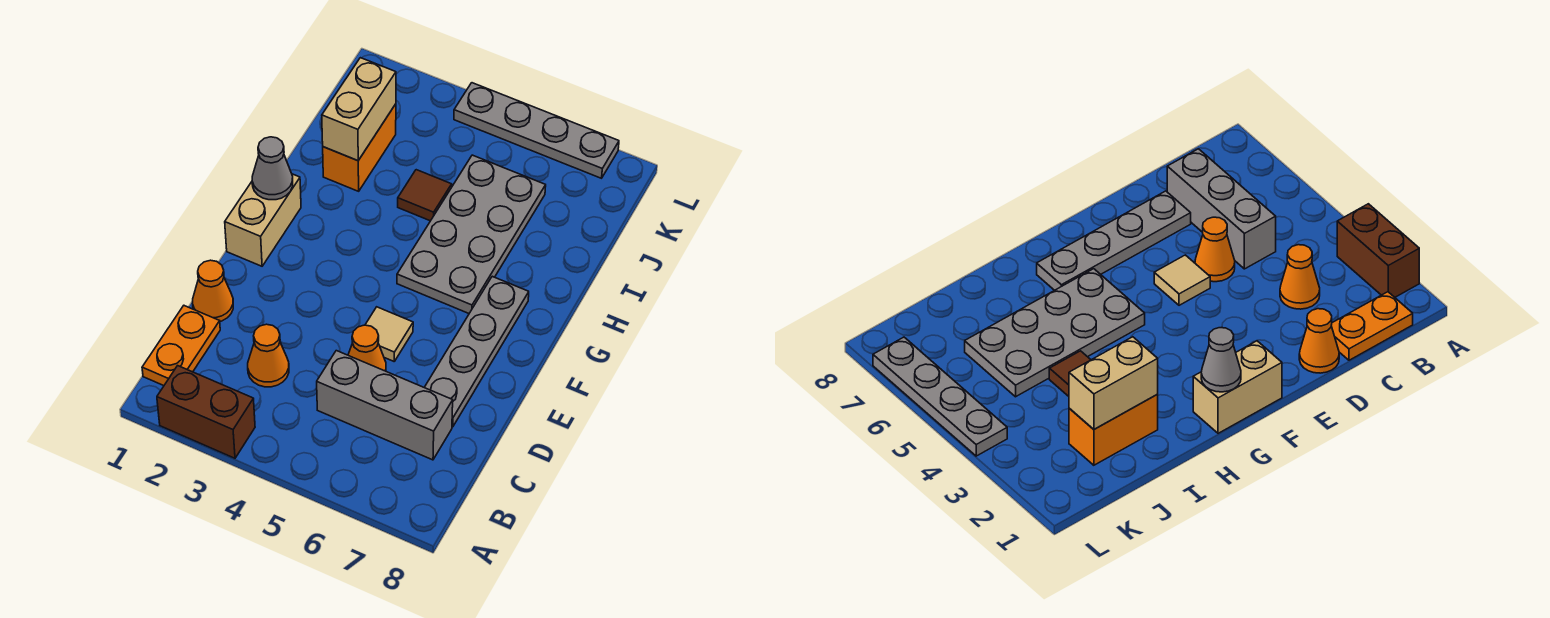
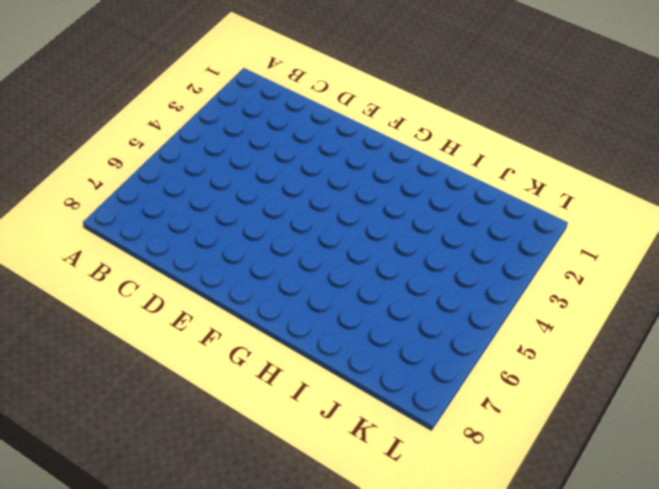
none -> brown brick A2:A3 level 1
none -> orange plate B1:C1 level 1
none -> orange cone C3 level 1

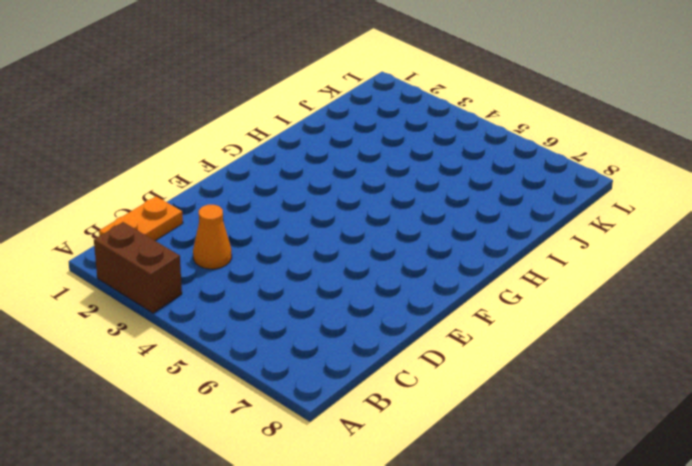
none -> grey brick C5:C7 level 1
none -> orange cone D1 level 1
none -> orange cone D5 level 1

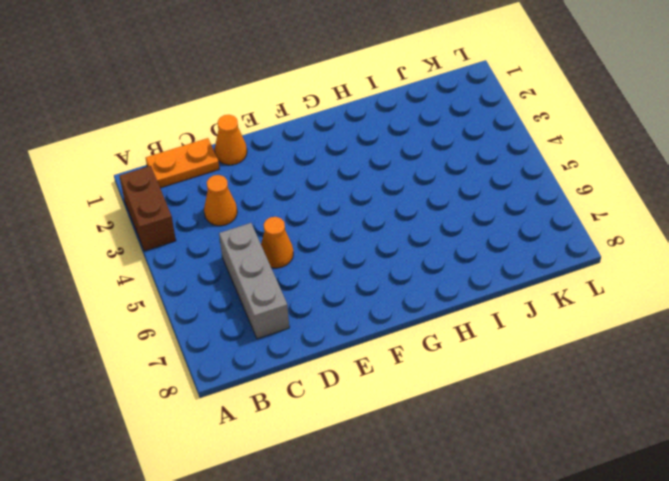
none -> grey plate D7:G7 level 1
none -> tan tile E5 level 1
none -> tan brick F1:G1 level 1

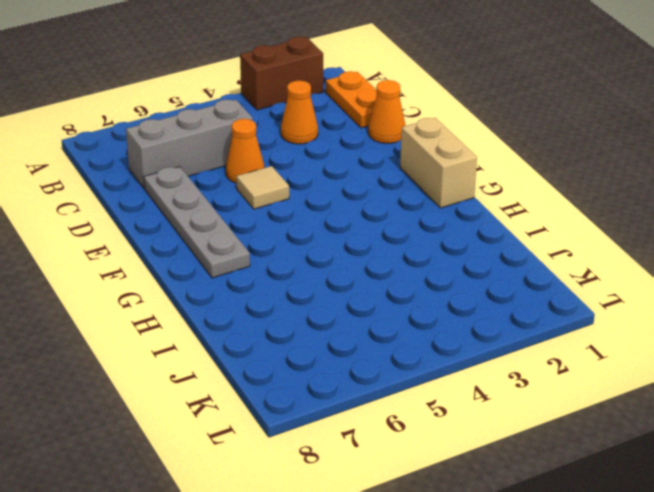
none -> grey plate G5:J6 level 1
none -> orange brick I2:J2 level 1
none -> brown tile I4 level 1

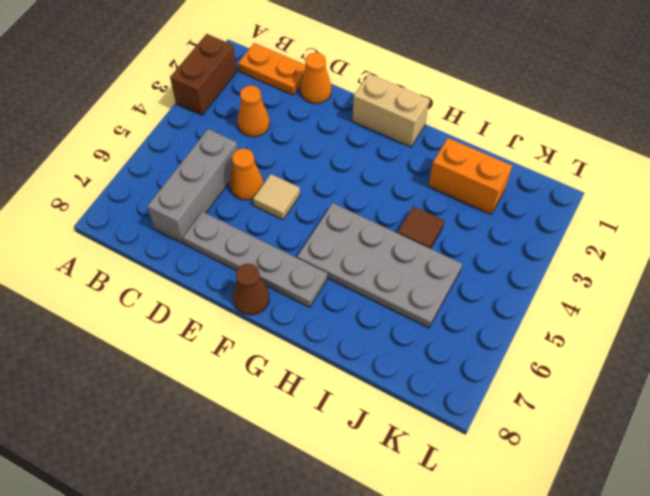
brown cone F8 level 1 -> none
none -> grey plate L4:L7 level 1
none -> grey cone G1 level 2
none -> tan brick I2:J2 level 2

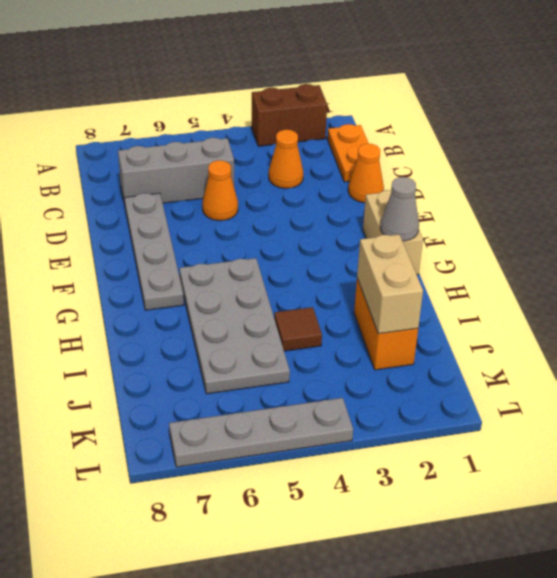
none -> tan tile E5 level 1

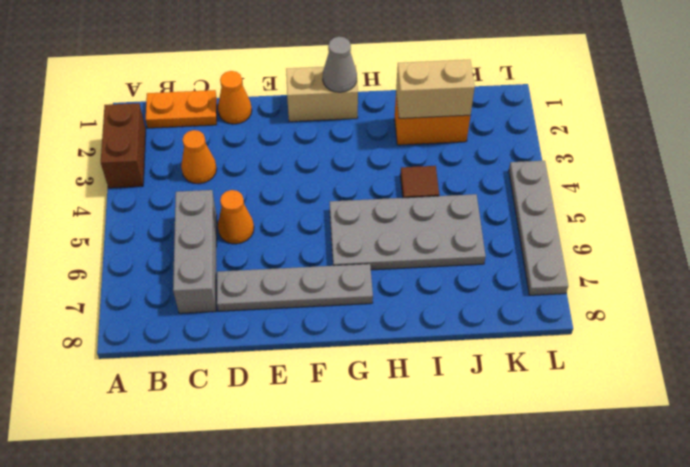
none -> tan tile E5 level 1

